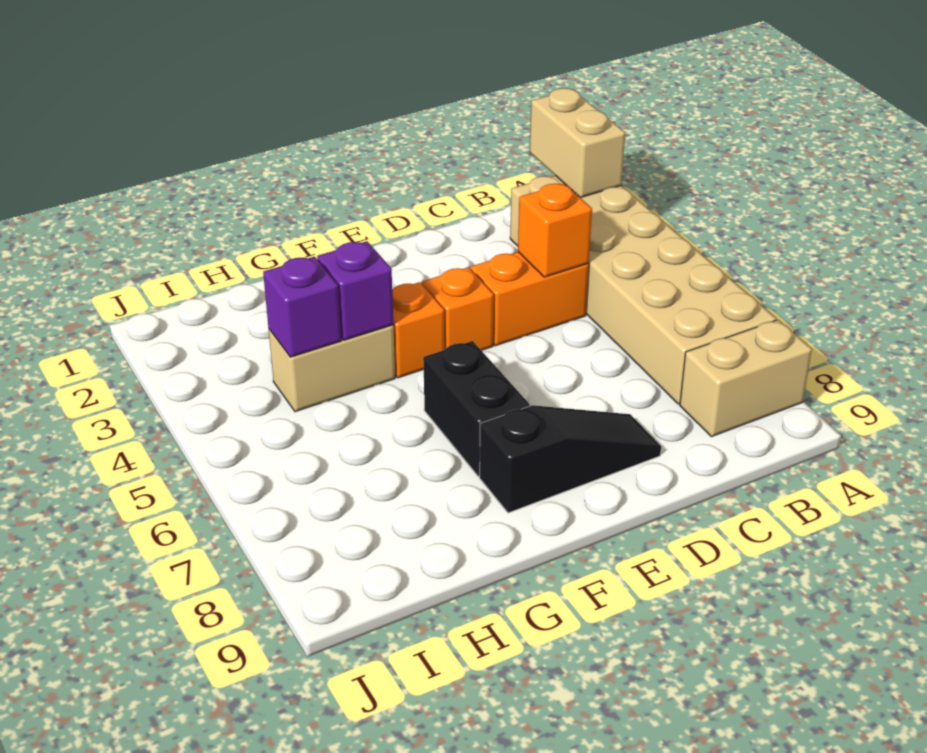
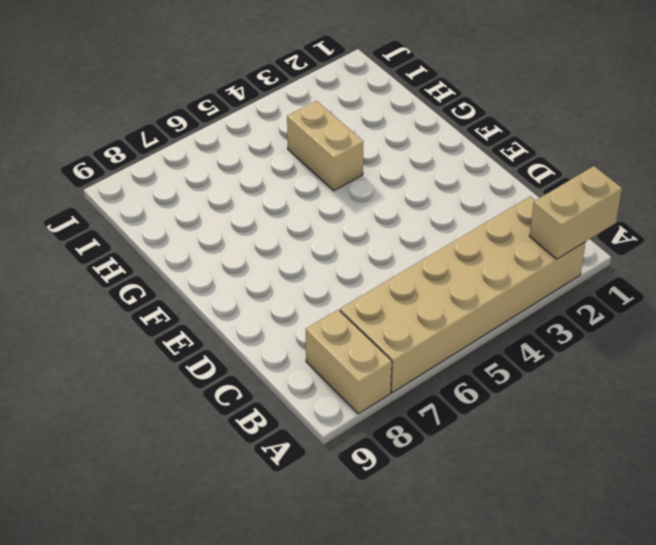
none -> orange brick C4:D4 level 1
none -> black slope D8:F8 level 1 top F
none -> orange brick E4 level 1

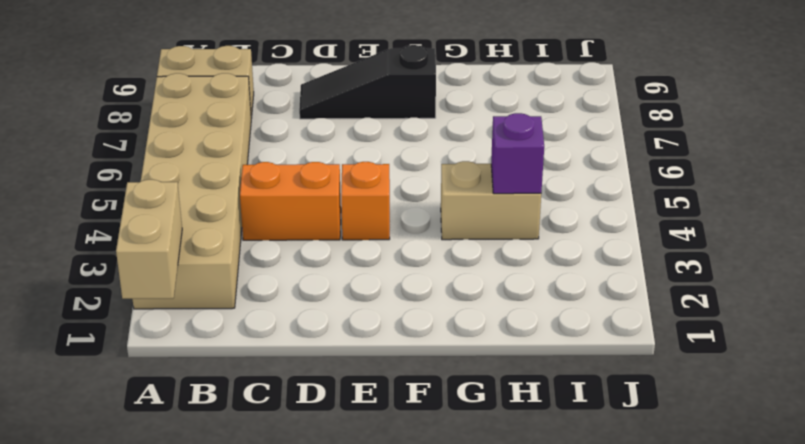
none -> orange brick F4 level 1
none -> black brick F6:F7 level 1
none -> orange brick C4 level 2

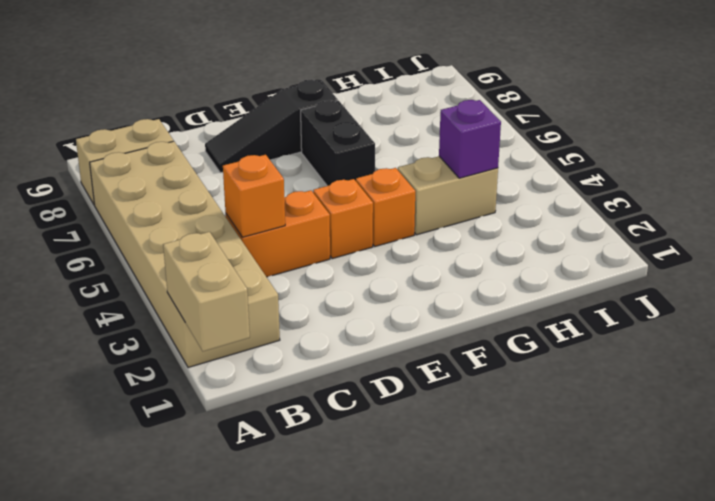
none -> purple brick G4 level 2

